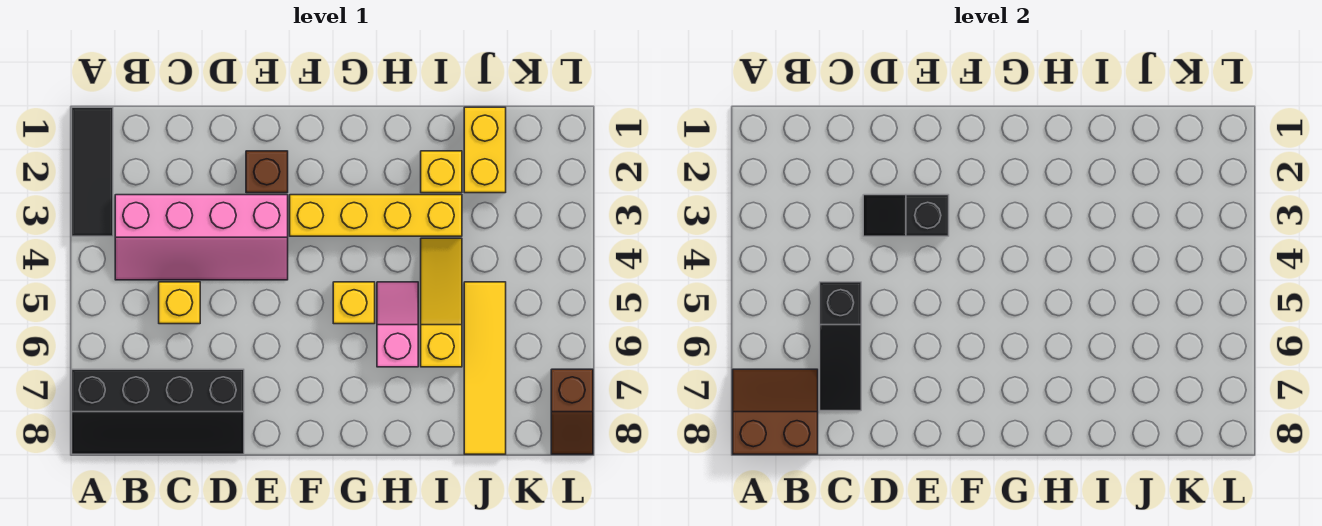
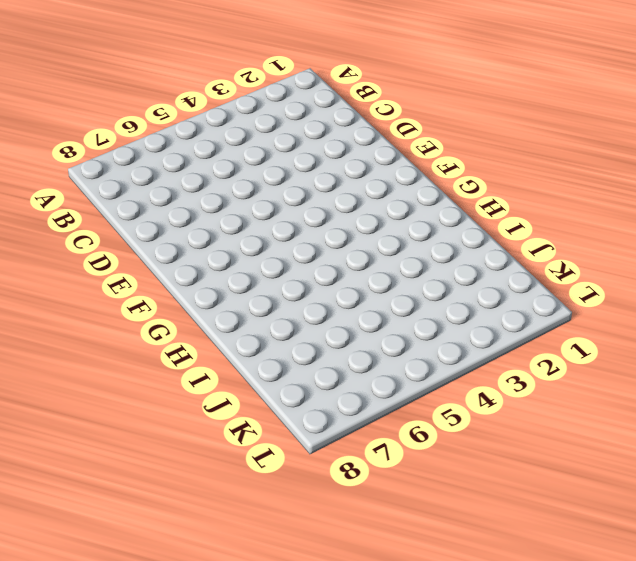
none -> black tile A1:A3 level 1
none -> black slope A7:D8 level 1 top 7
none -> pink slope B3:E4 level 1 top 3

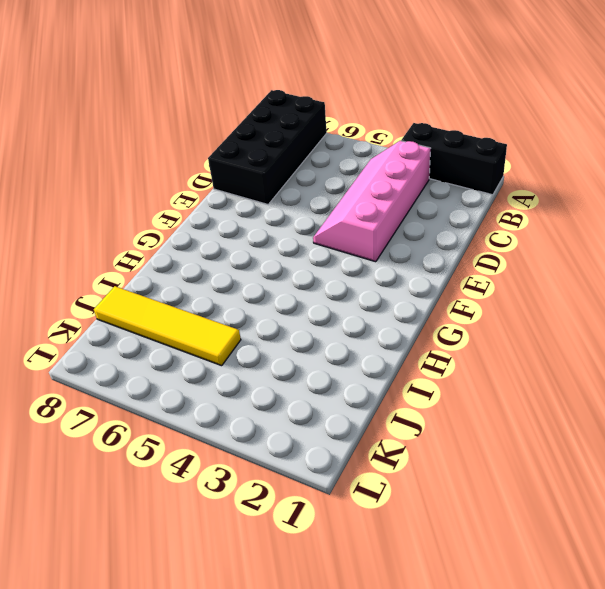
black brick A1:A3 level 1 -> black tile A1:A3 level 1
black brick A7:D8 level 1 -> black slope A7:D8 level 1 top 7
none -> yellow brick C5 level 1
none -> brown brick E2 level 1
none -> yellow brick F3:I3 level 1

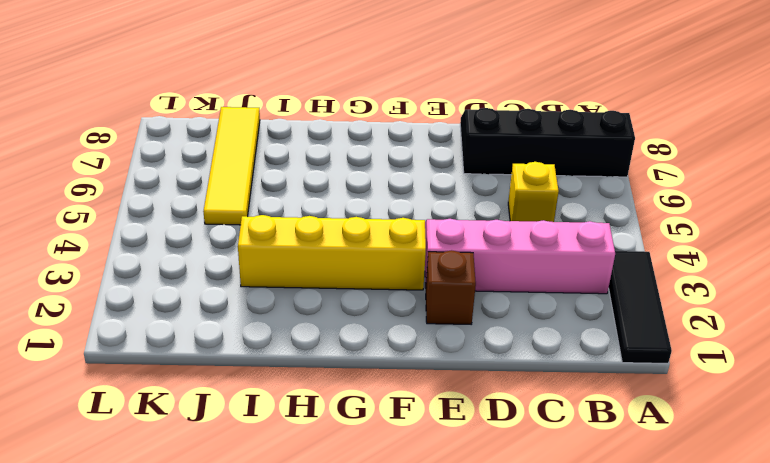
none -> yellow brick G5 level 1
none -> pink slope H5:H6 level 1 top 6
none -> yellow brick I2 level 1

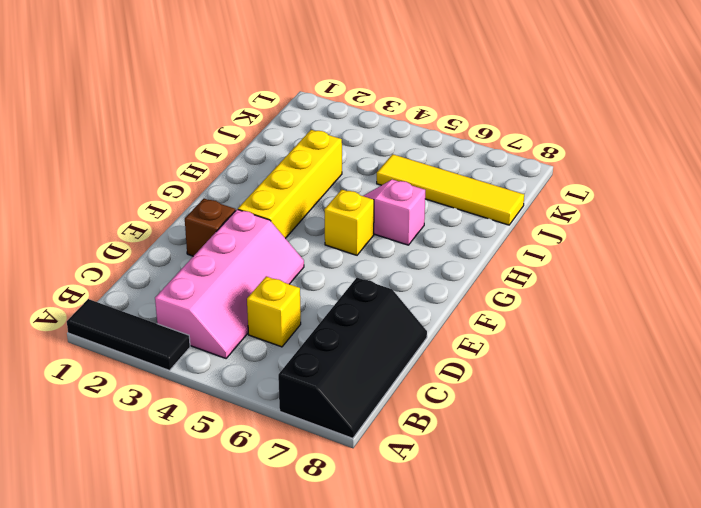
none -> yellow brick I2 level 1
none -> yellow slope I4:I6 level 1 top 6
none -> yellow brick J1:J2 level 1

